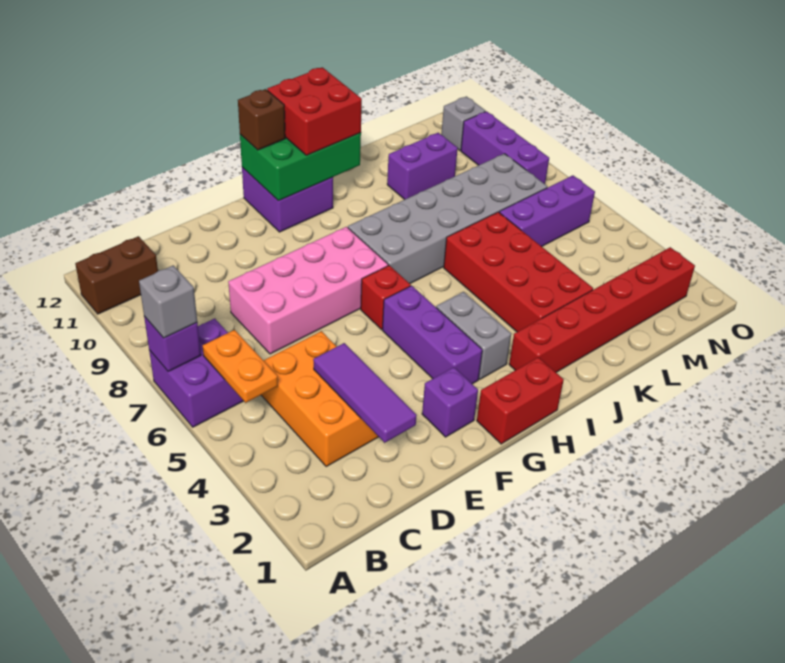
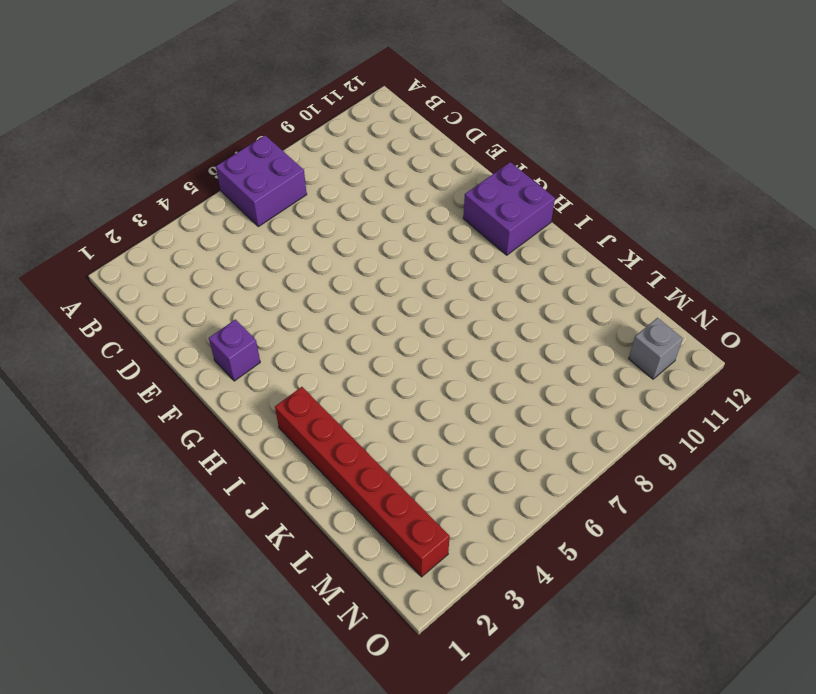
none -> brown brick A11:B11 level 1
none -> orange brick C3:D5 level 1
none -> pink brick D7:G8 level 1

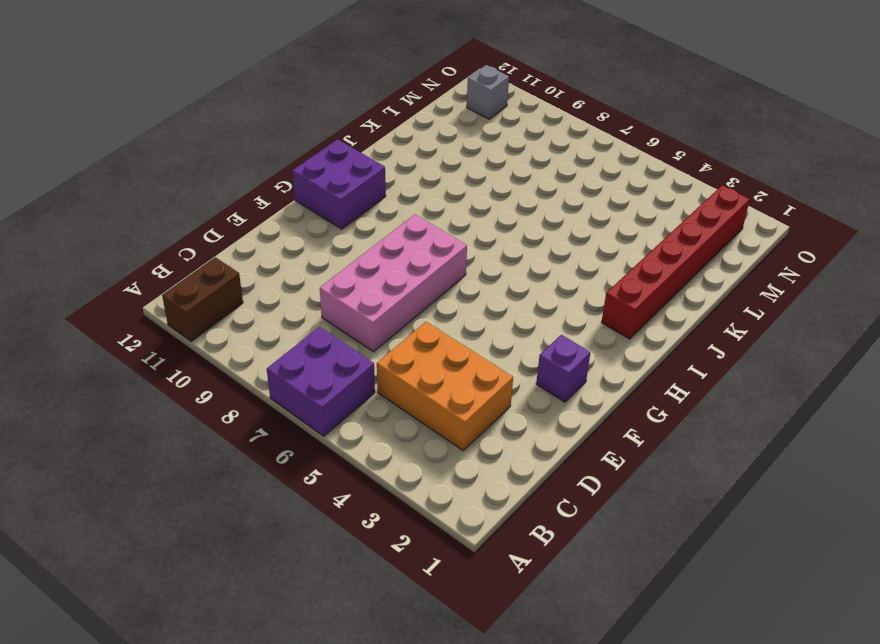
none -> red brick G1:H1 level 1
none -> purple brick G3:G5 level 1
none -> red brick G6 level 1

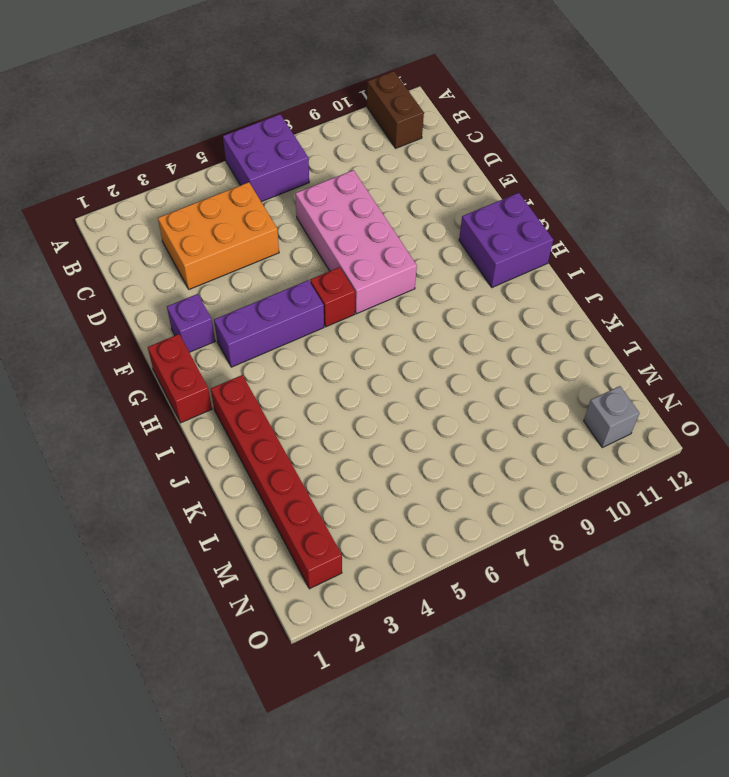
none -> grey brick H3:H4 level 1
none -> grey brick H7:M8 level 1
none -> red brick J3:K6 level 1

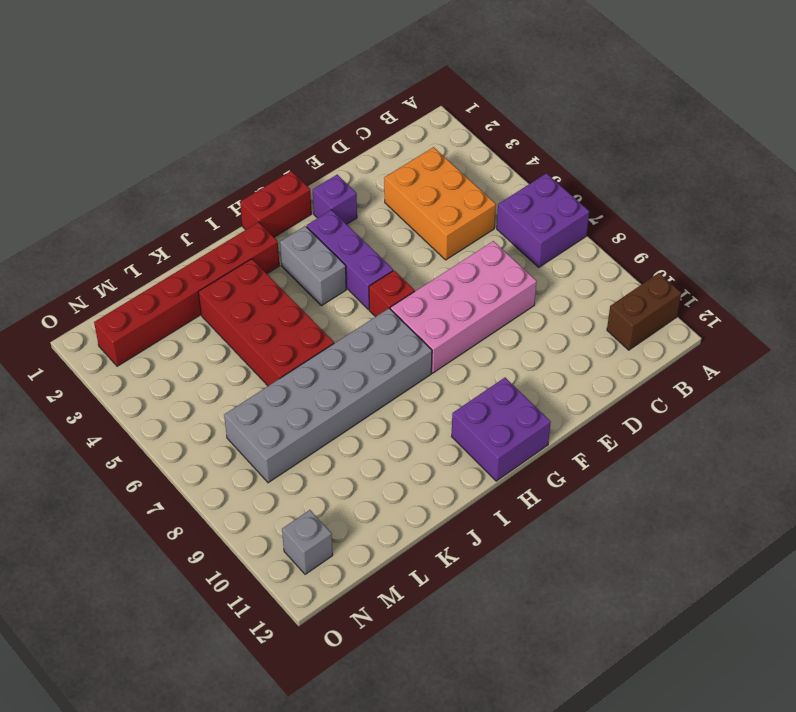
none -> purple brick K10:L10 level 1
none -> purple brick L6:N6 level 1
none -> purple brick N8:N10 level 1

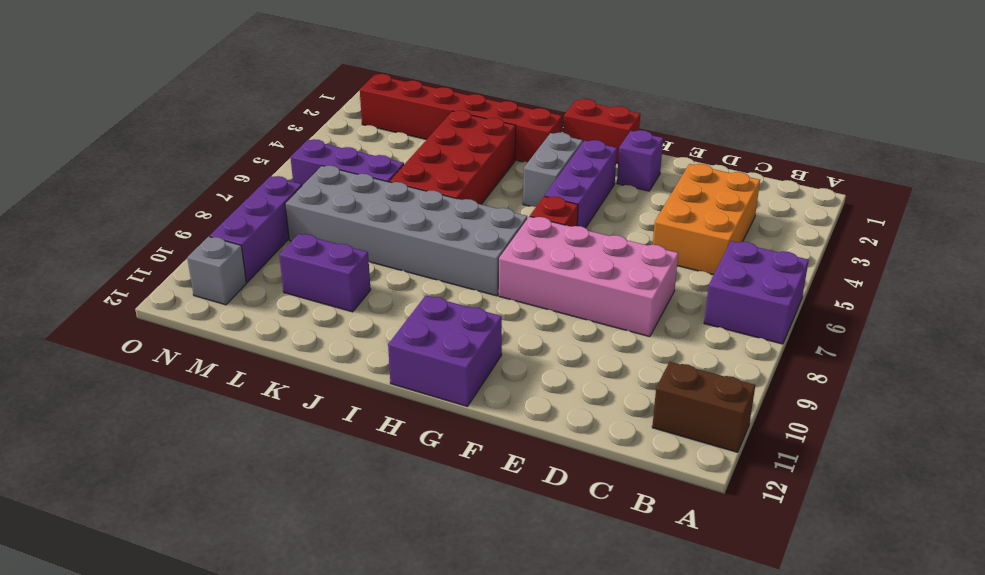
none -> purple brick A7 level 2
none -> orange plate B5:B6 level 2
none -> purple tile D2:D4 level 2

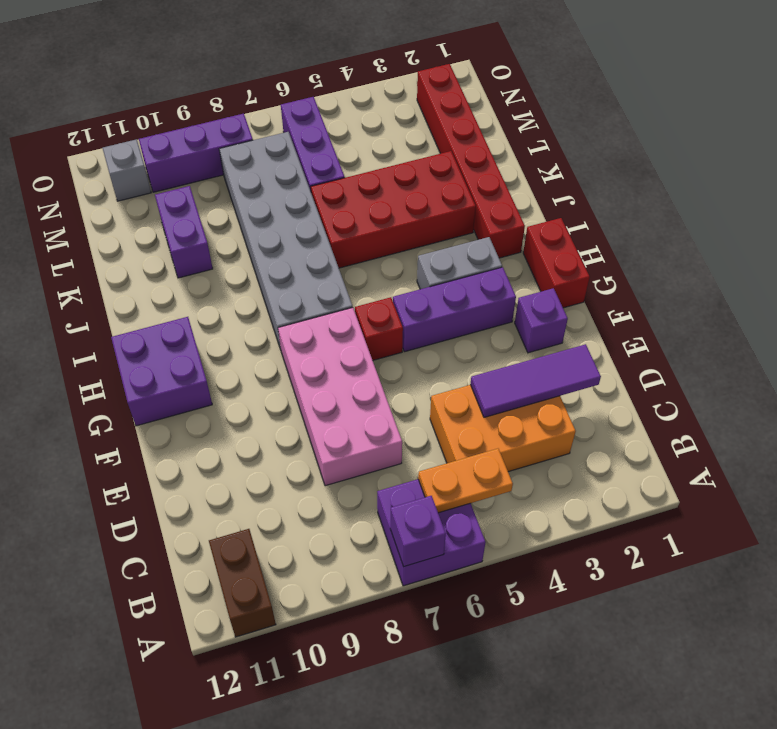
none -> green brick G11:I12 level 2
none -> grey brick A7 level 3
none -> brown brick G12 level 3

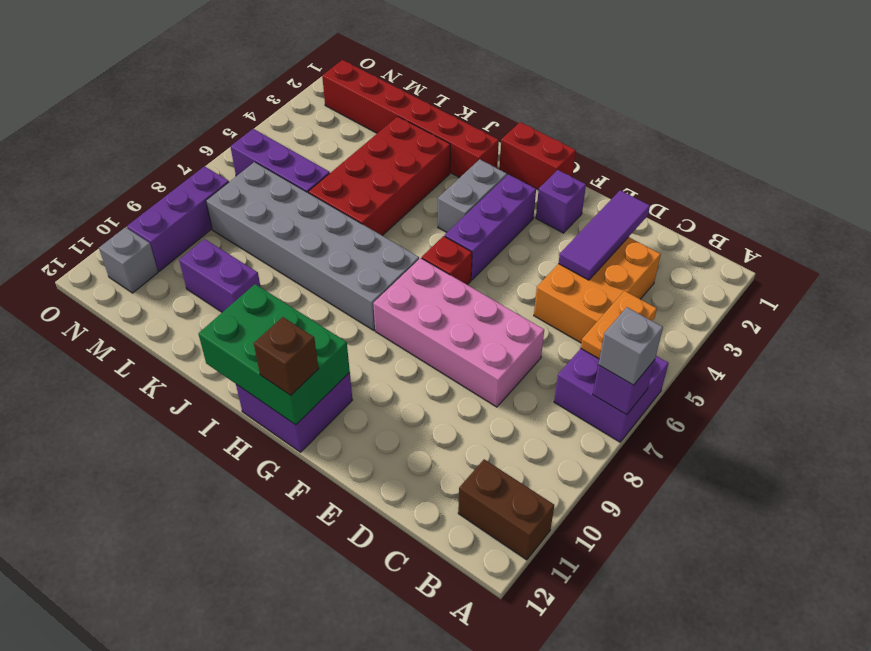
none -> red brick H11:I12 level 3

